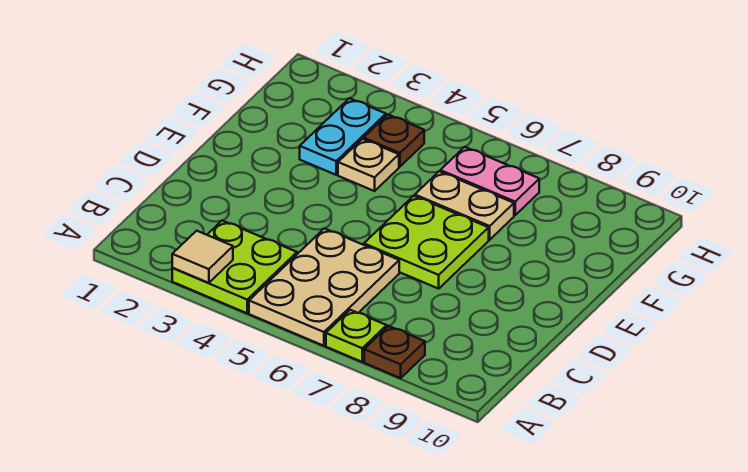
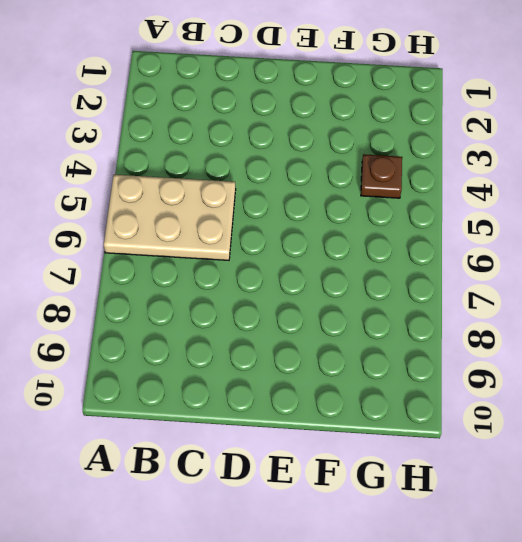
none -> lime plate A3:B4 level 1
none -> lime plate A7 level 1

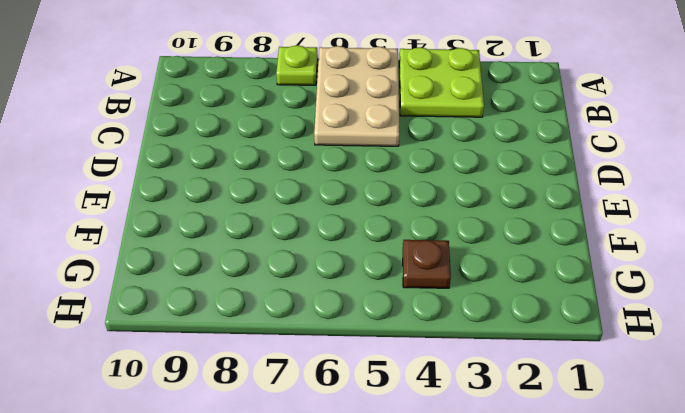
none -> brown plate A8 level 1
none -> lime plate D6:E7 level 1

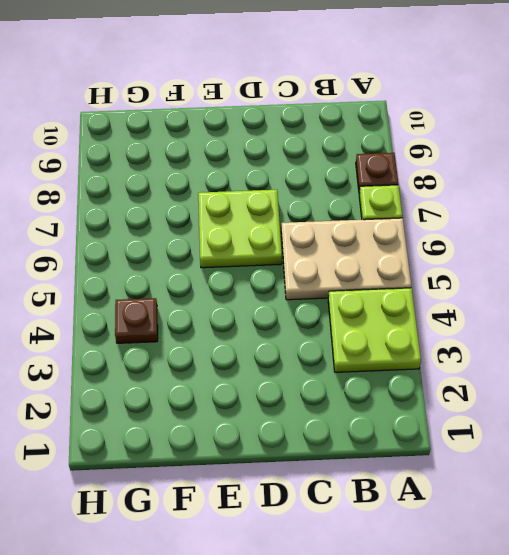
none -> cyan plate F3:G3 level 1
none -> tan plate F4 level 1

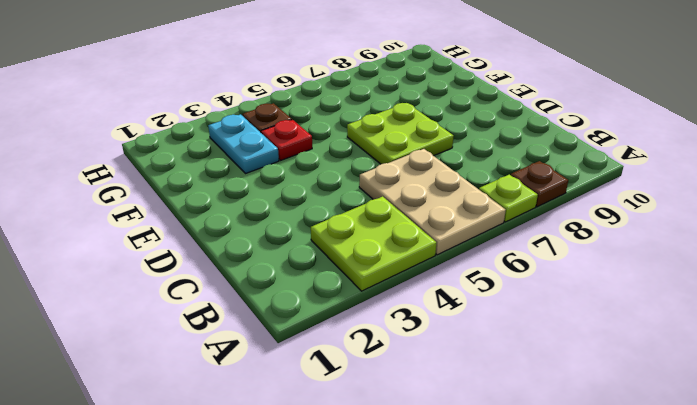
red plate F4 level 1 -> tan plate F4 level 1
none -> tan plate F6:F7 level 1
none -> pink plate G6:G7 level 1

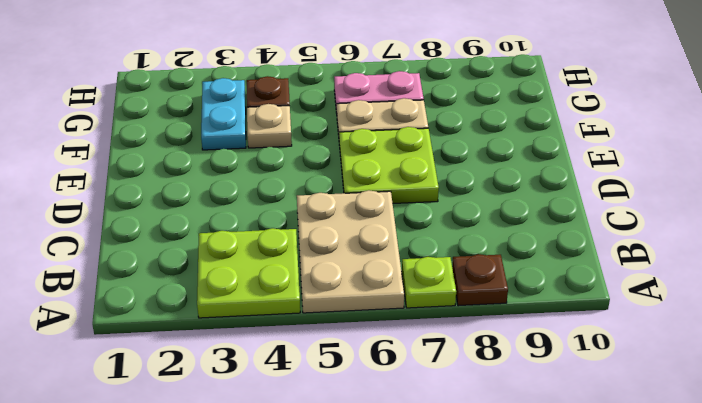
none -> tan tile A3 level 2

